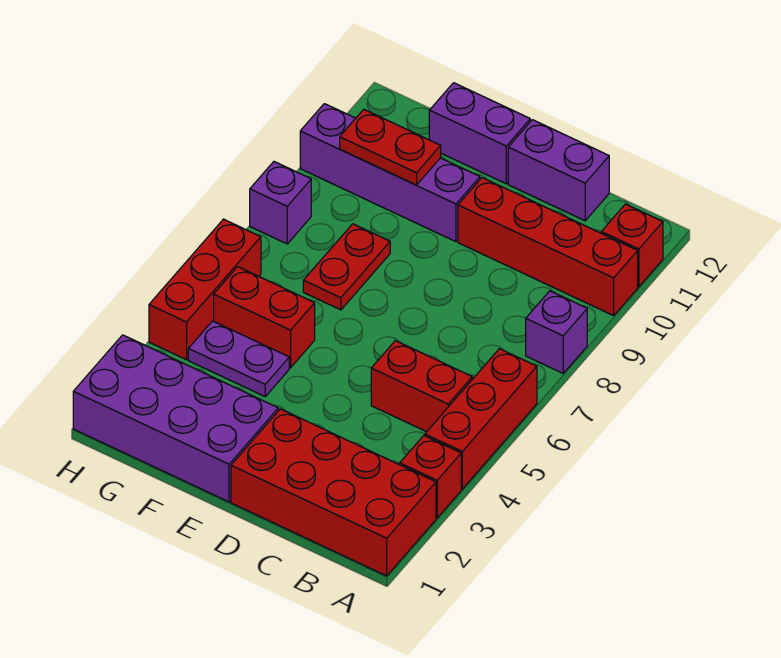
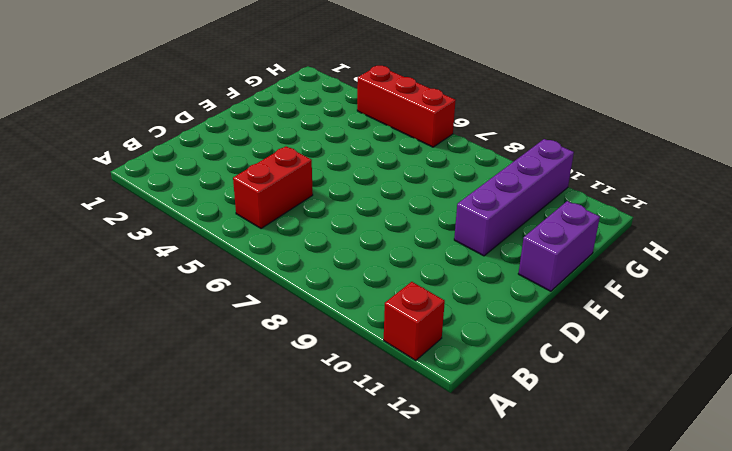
none -> red brick A1:D2 level 1
none -> red brick A3 level 1
none -> red brick A4:A6 level 1

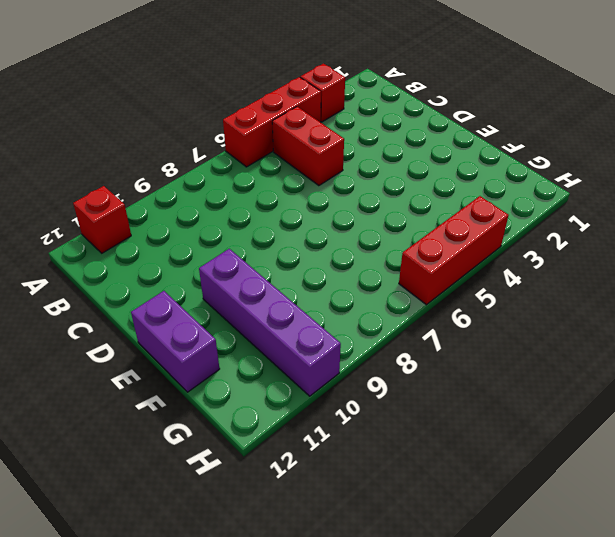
none -> red brick A1:D2 level 1
none -> purple brick A8 level 1
none -> red brick A10:D10 level 1

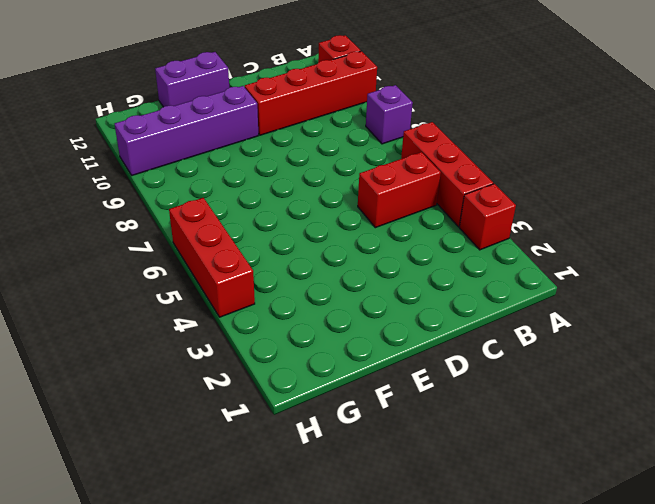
none -> red brick A1:D2 level 1
none -> purple brick C12:D12 level 1
none -> purple brick E1:H2 level 1

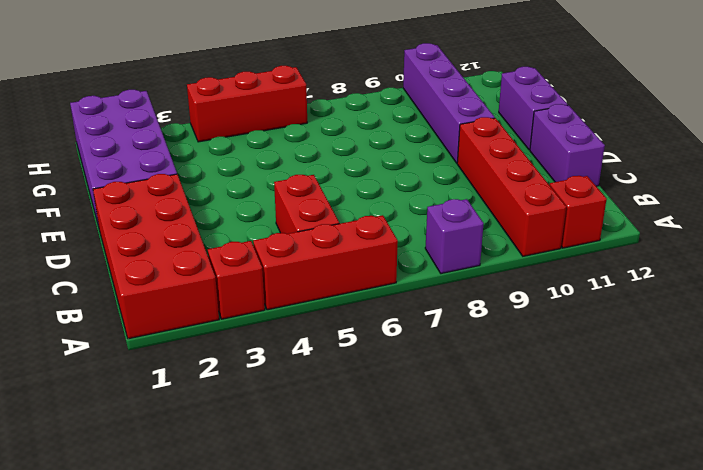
none -> purple plate F4:G4 level 1
none -> red brick F5:G5 level 1
none -> red plate F7:F8 level 1

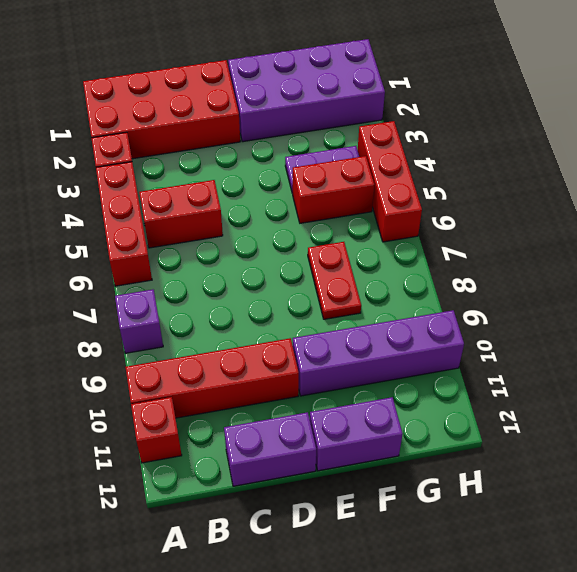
none -> purple brick H8 level 1
none -> red plate F10:G10 level 2

